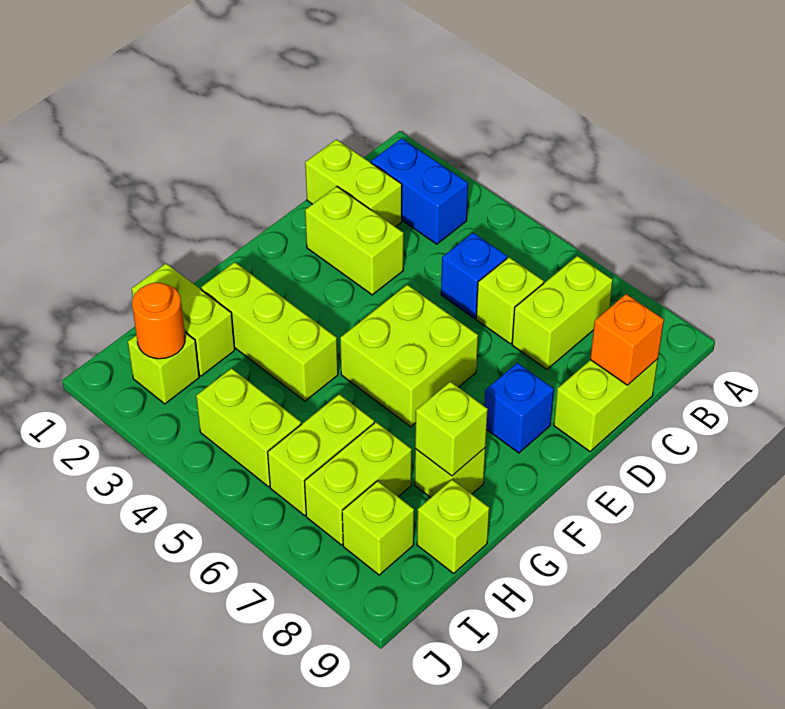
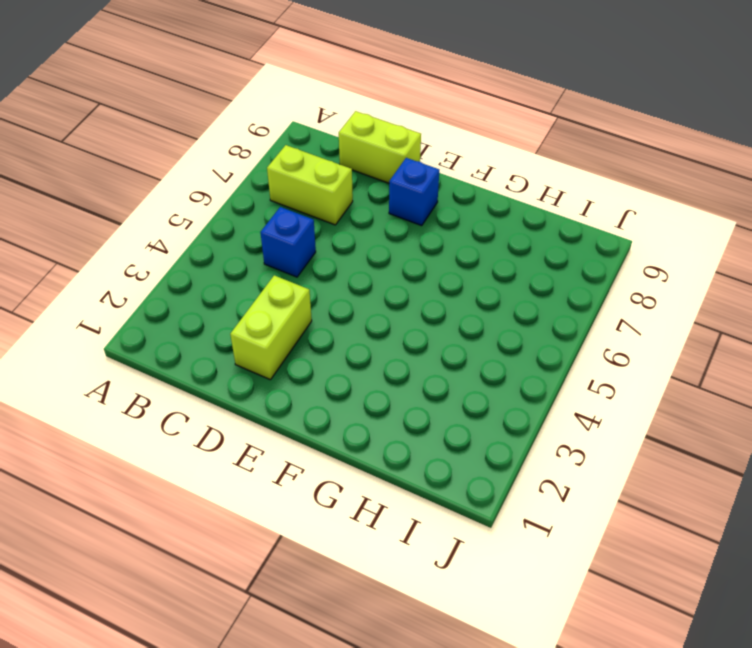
none -> blue brick B2:B3 level 1
none -> lime brick C1:C2 level 1
none -> lime brick C6 level 1

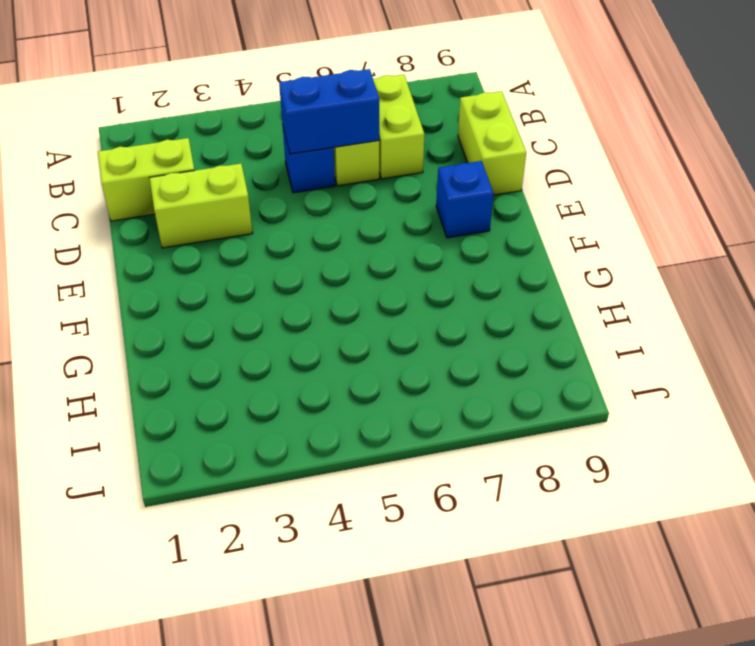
blue brick C5:C6 level 2 -> blue brick B2:B3 level 1
none -> lime brick E5:F6 level 1
none -> lime brick G2:G4 level 1
none -> lime brick G8 level 1

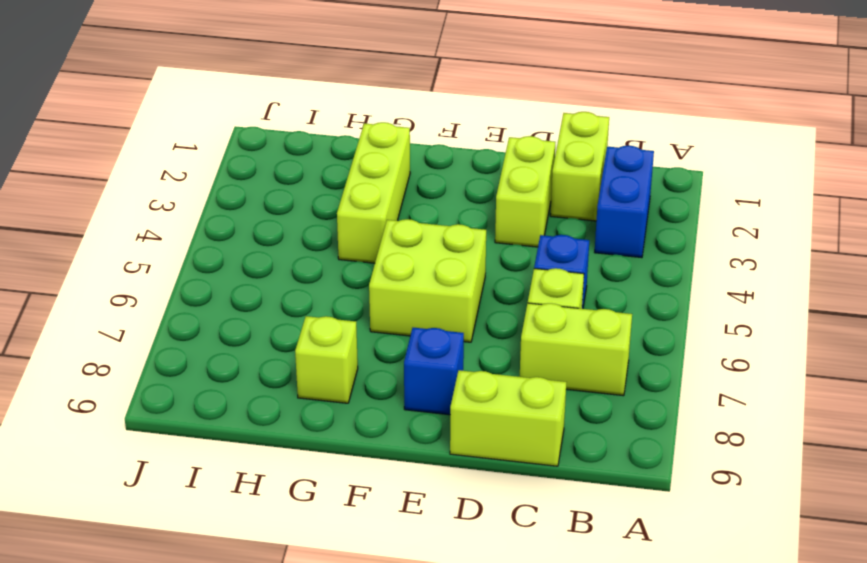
none -> lime brick H1:H2 level 1
none -> lime brick H6:I6 level 1
none -> lime brick H7:I7 level 1

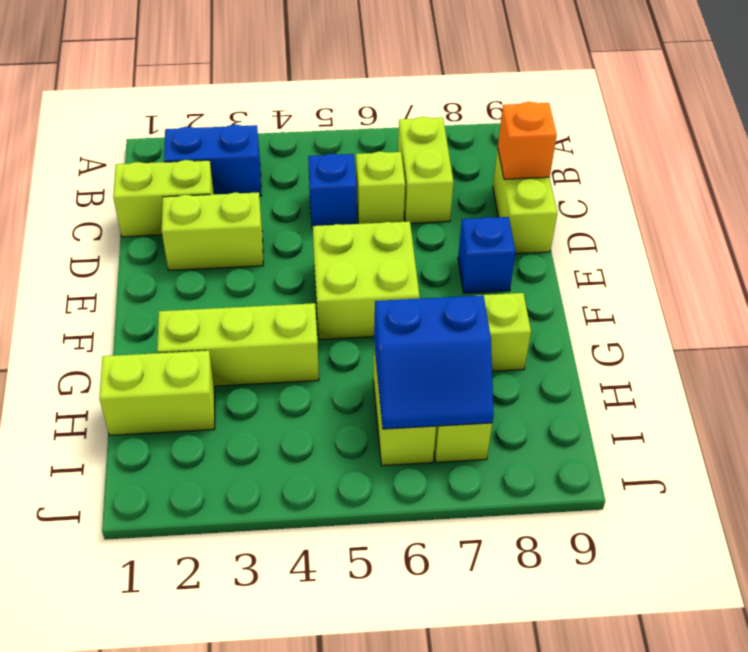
blue slope H6:I7 level 2 top H -> none
none -> lime brick H9 level 1
none -> lime brick I2 level 1
none -> lime brick I4:I5 level 1

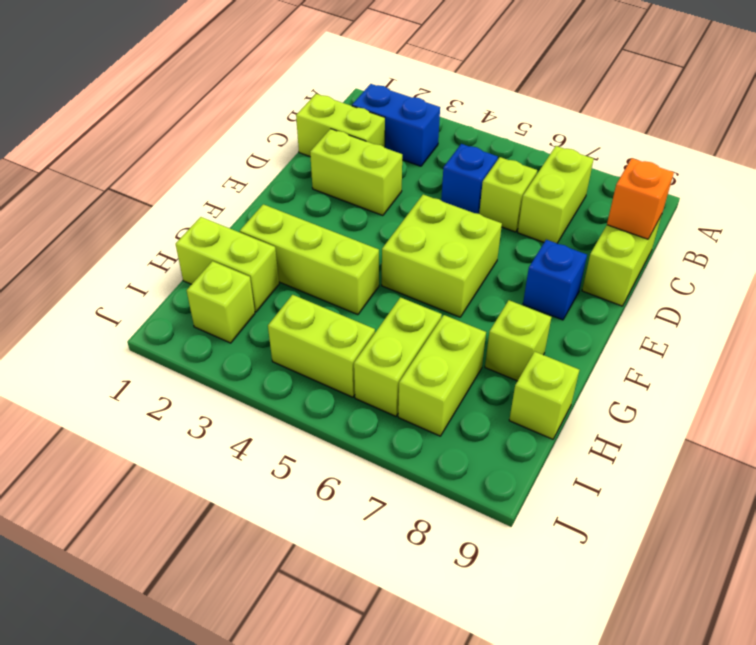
none -> lime brick I8 level 1
none -> lime brick G8 level 2
none -> orange round brick I2 level 2

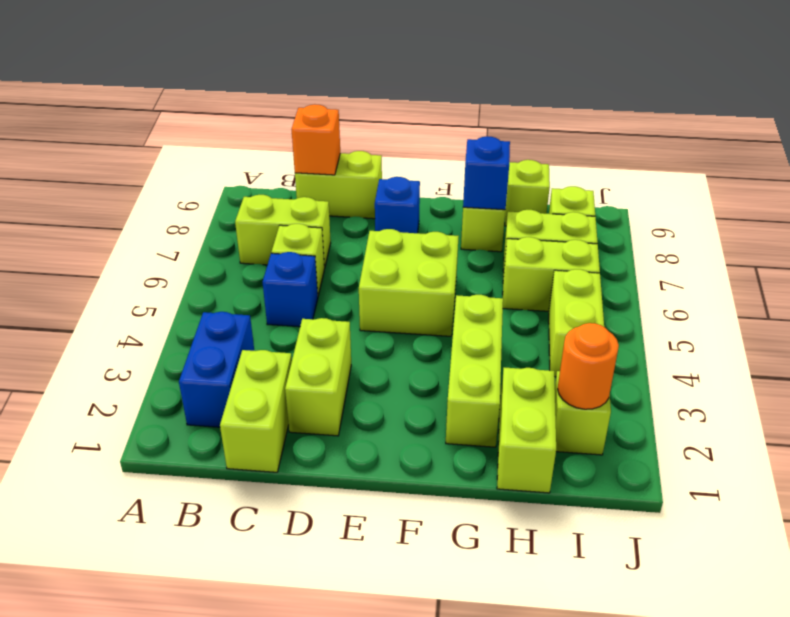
blue brick G8 level 2 -> lime brick G8 level 2

